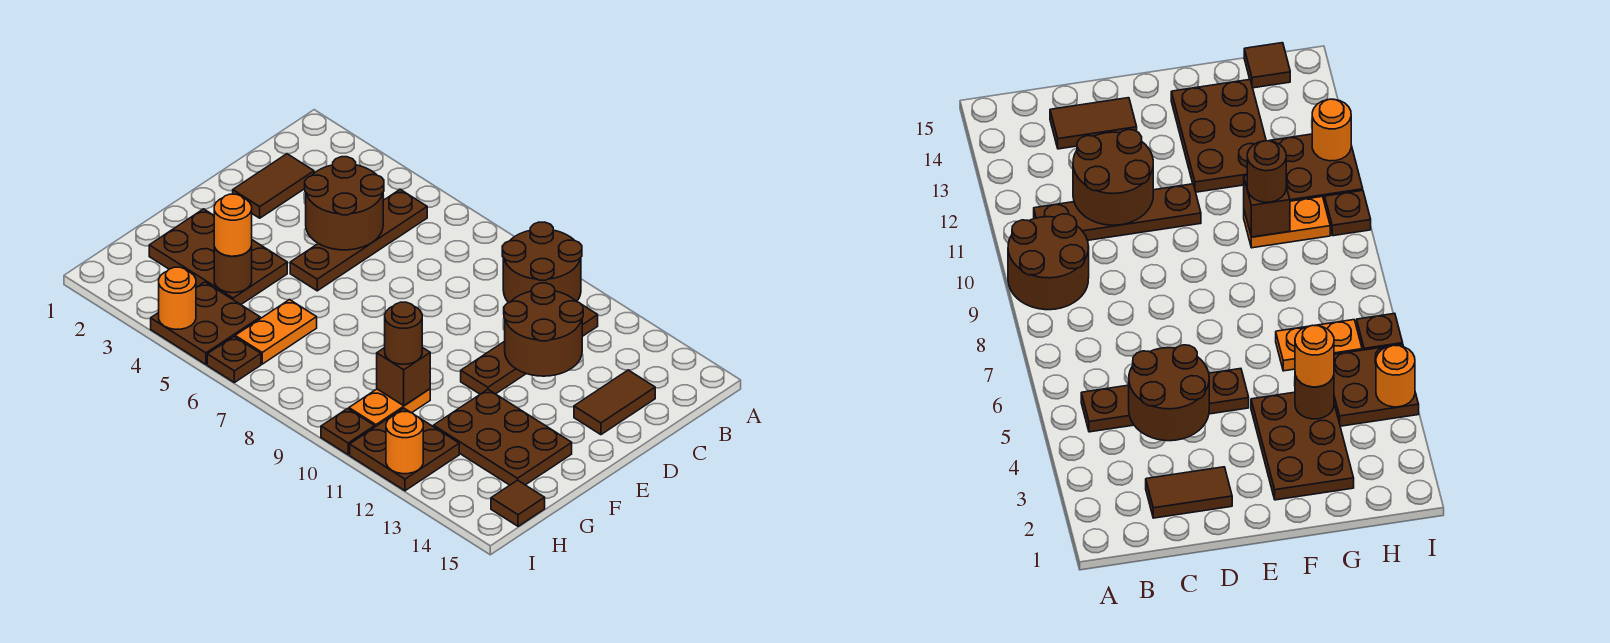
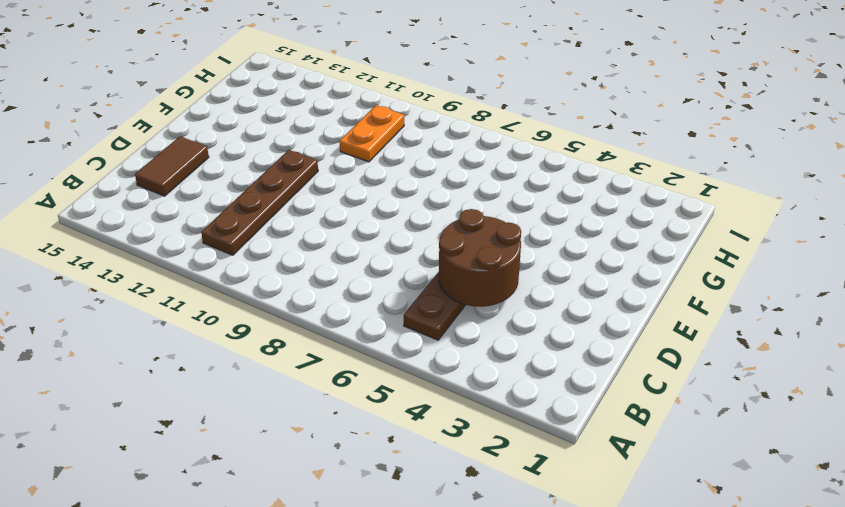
none -> brown round brick A9:B10 level 1
none -> brown tile C2:D2 level 1
none -> brown plate F2:G4 level 1

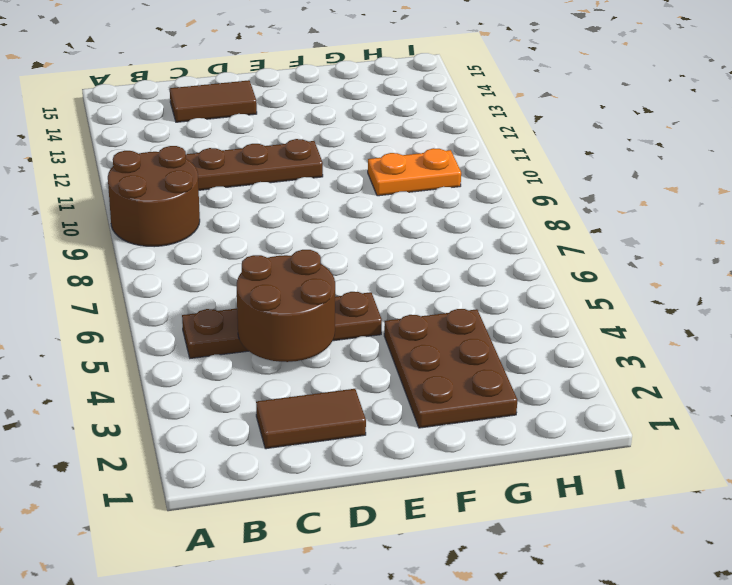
none -> brown plate F12:G14 level 1
none -> orange plate G6:H6 level 1
none -> brown plate H4:I5 level 1

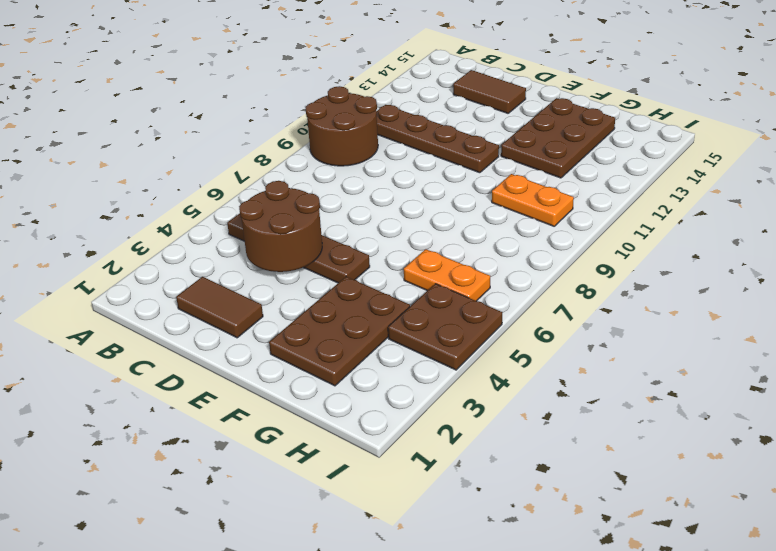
none -> brown plate H11:I12 level 1
none -> brown tile H15 level 1
none -> brown plate I6 level 1

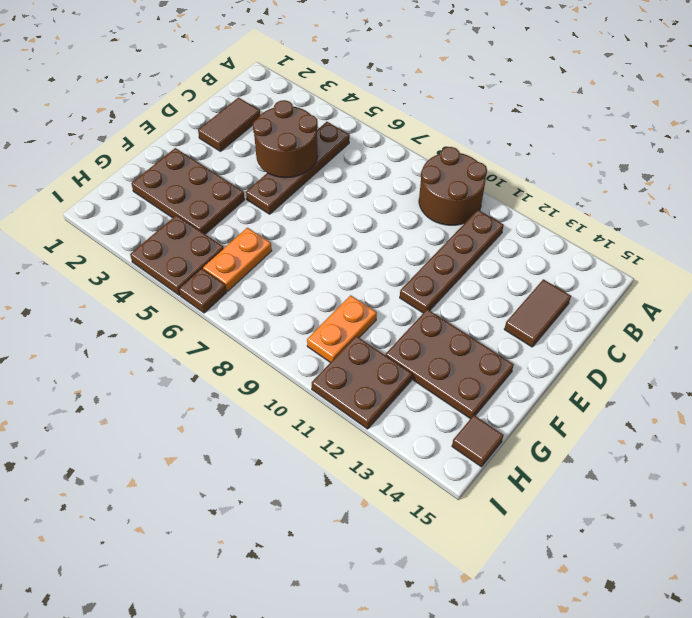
none -> brown plate I10 level 1
none -> brown round brick C11:D12 level 2
none -> brown round brick G4 level 2

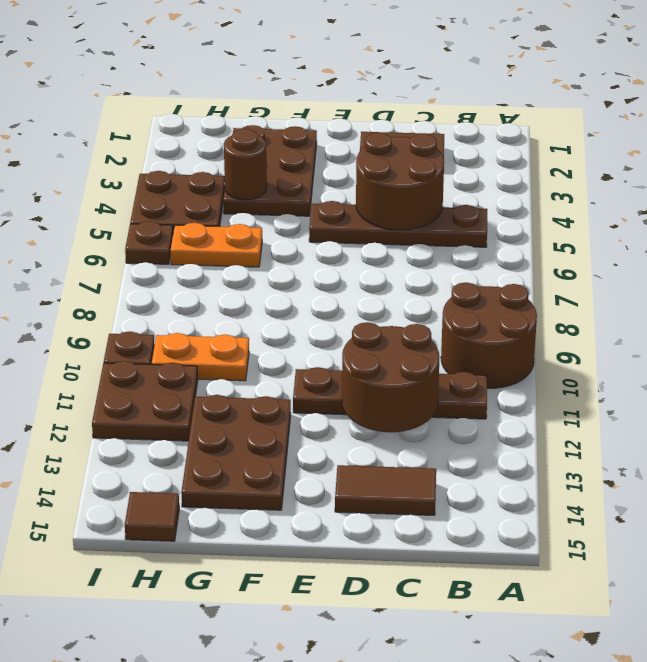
none -> brown brick G10 level 2
none -> orange round brick I4 level 2
none -> orange round brick I12 level 2

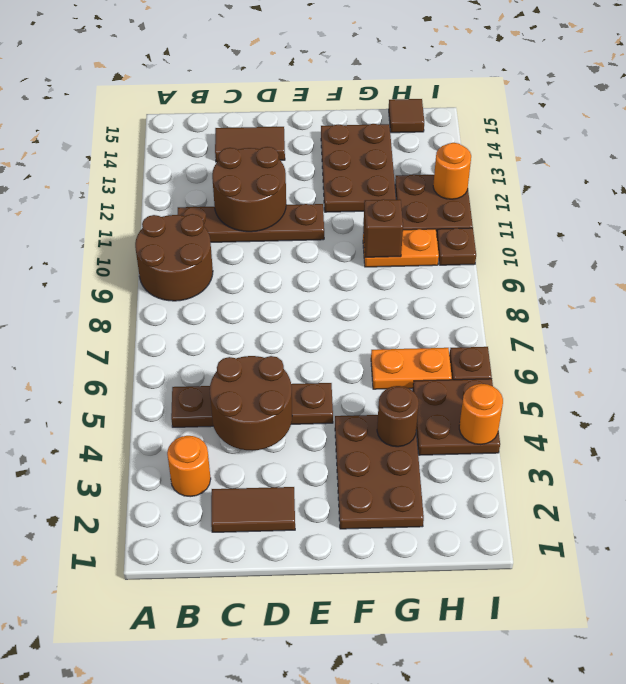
orange round brick B3 level 1 -> orange round brick G4 level 3
none -> brown round brick G10 level 3

